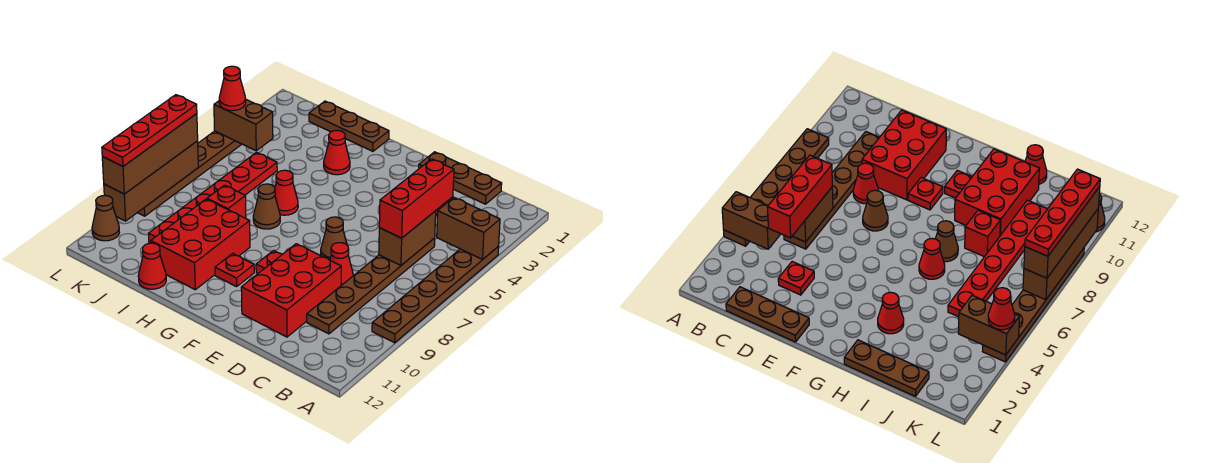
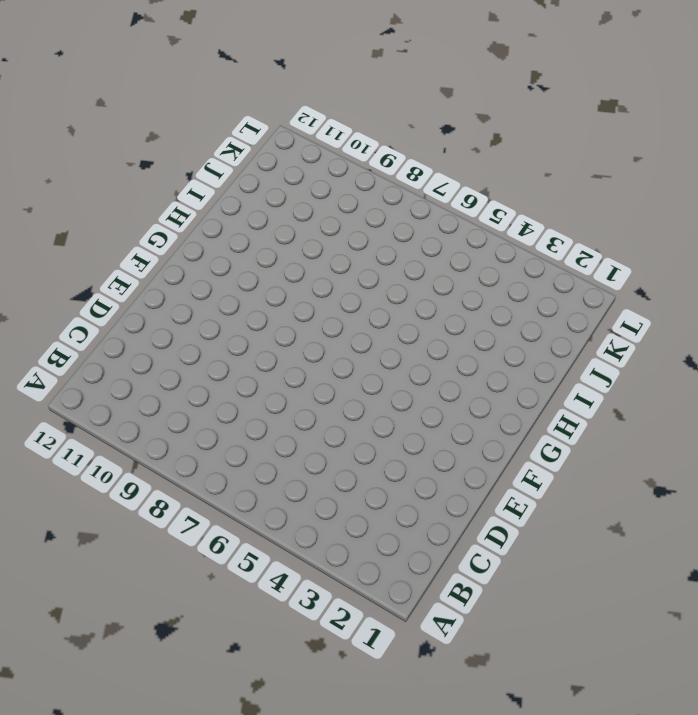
none -> brown plate A4:A9 level 1
none -> brown plate C1:E1 level 1
none -> brown plate C5:C10 level 1

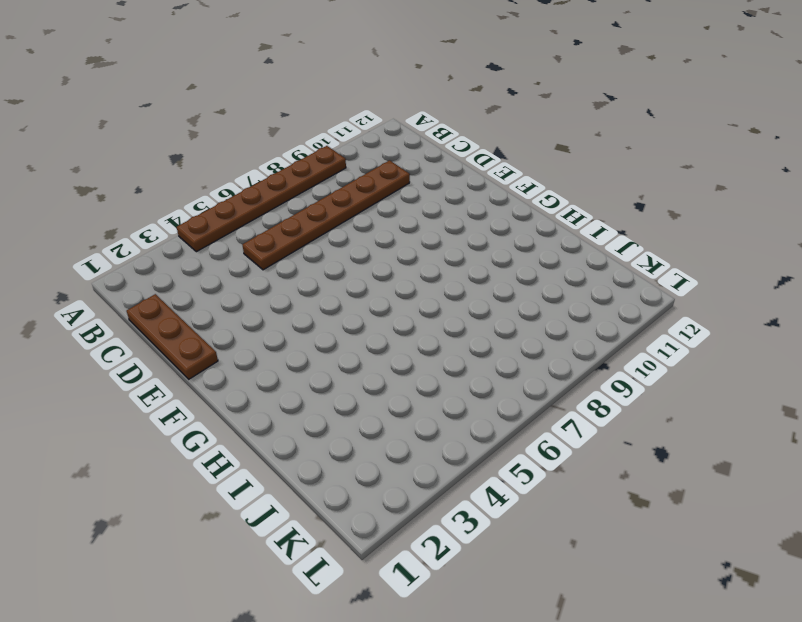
none -> red plate D3 level 1
none -> red cone D8 level 1
none -> red brick D9:E11 level 1

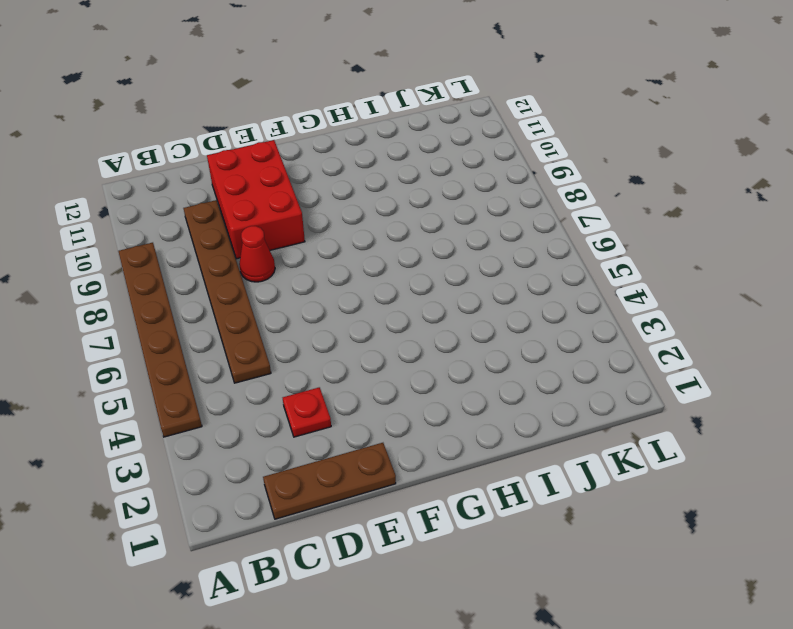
none -> brown cone E7 level 1
none -> red plate F9 level 1
none -> red plate G10 level 1

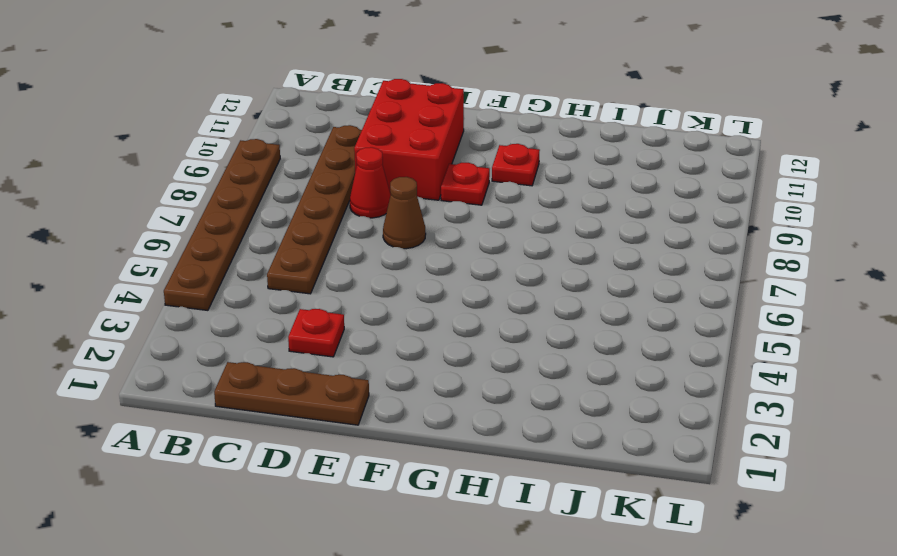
none -> brown plate H1:J1 level 1
none -> red cone H3 level 1
none -> red cone H6 level 1

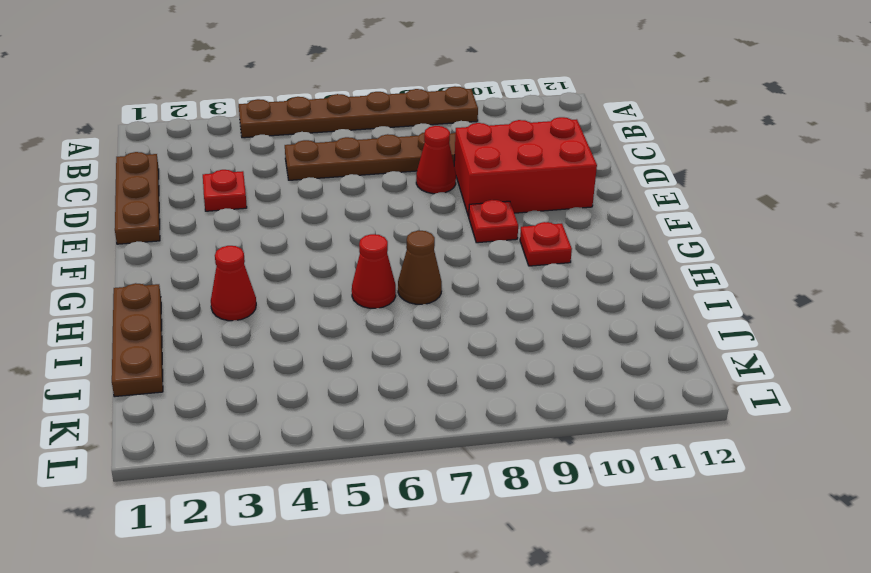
none -> brown cone E7 level 1
none -> red brick H9:I11 level 1
none -> red brick I8 level 1

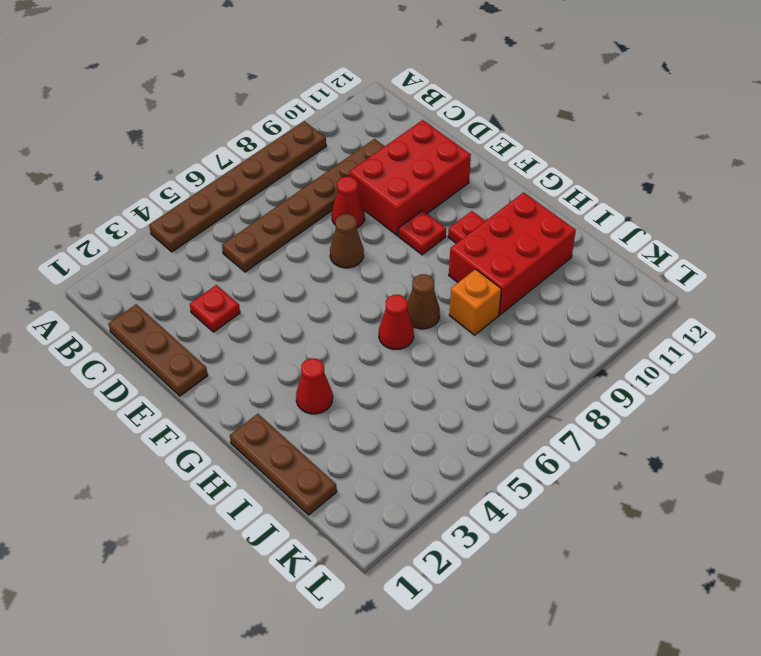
orange brick I8 level 1 -> red brick I8 level 1
none -> red cone I12 level 1
none -> red plate J5:J10 level 1
none -> brown plate L4:L9 level 1

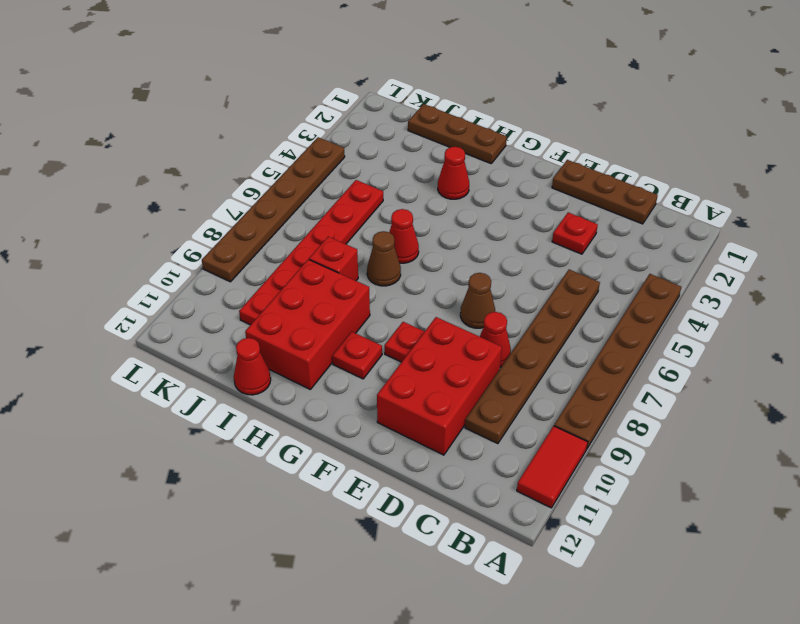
red tile A10:A11 level 1 -> none
none -> brown cone L11 level 1
none -> brown brick A4:B4 level 2
none -> brown brick C5:C6 level 2

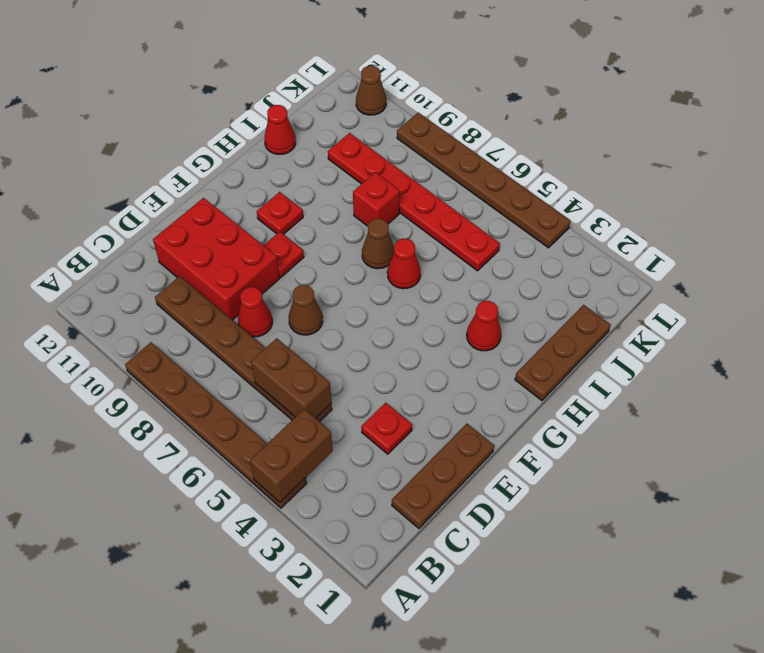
none -> red brick H9:I11 level 1
none -> brown brick K4:L4 level 2
none -> brown brick L7:L10 level 2

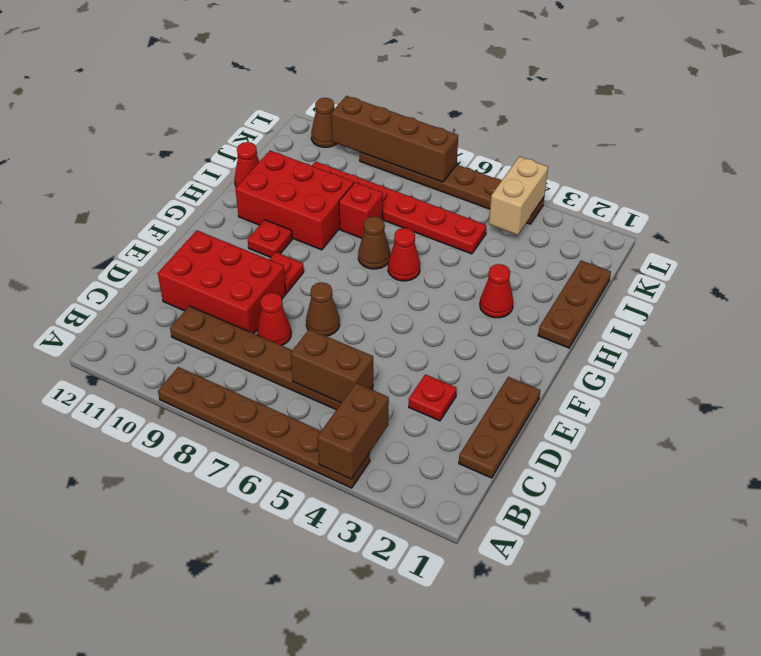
tan brick K4:L4 level 2 -> brown brick K4:L4 level 2
none -> red brick C4:C6 level 3
none -> red cone L4 level 3
none -> brown brick L7:L10 level 3

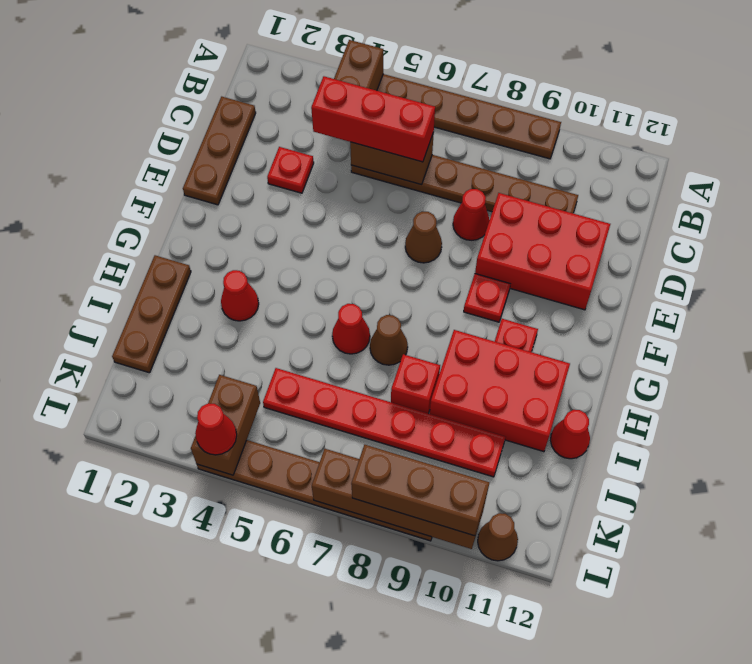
brown brick L8:L10 level 3 -> brown brick L7:L10 level 3
none -> red plate L7:L10 level 4

